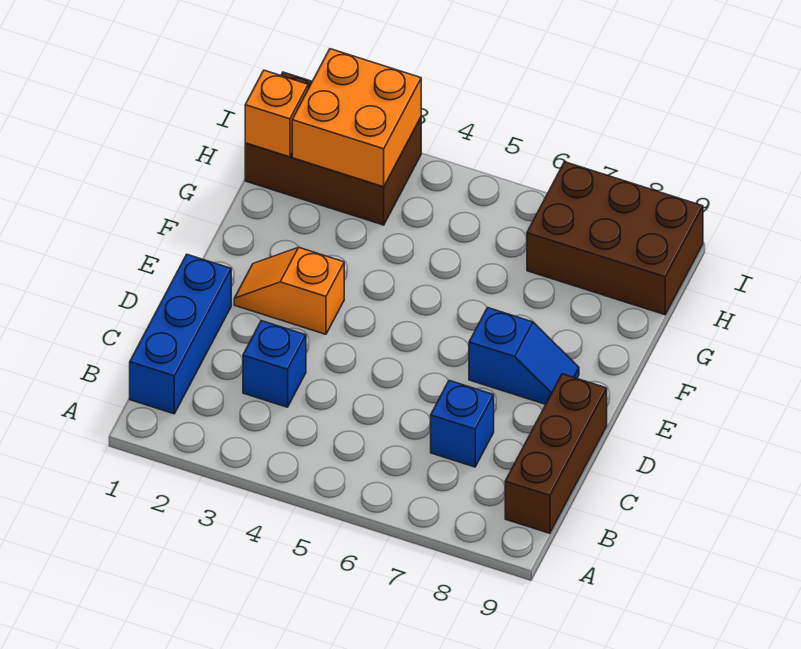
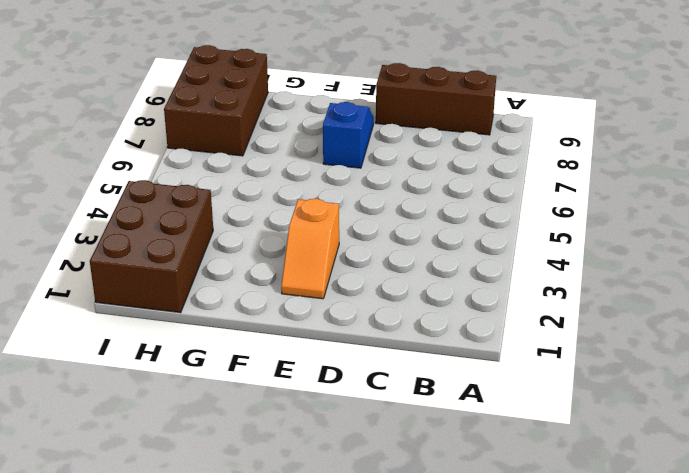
none -> blue brick B1:D1 level 1
none -> blue brick C3 level 1

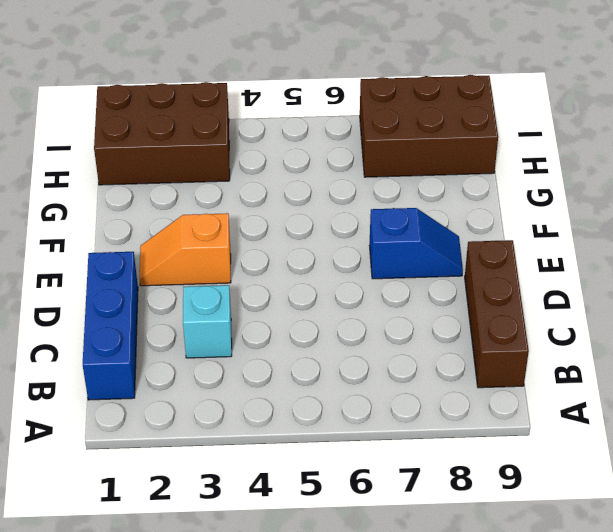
cyan brick C3 level 1 -> blue brick C3 level 1
none -> blue brick C7 level 1
none -> orange brick H1 level 2

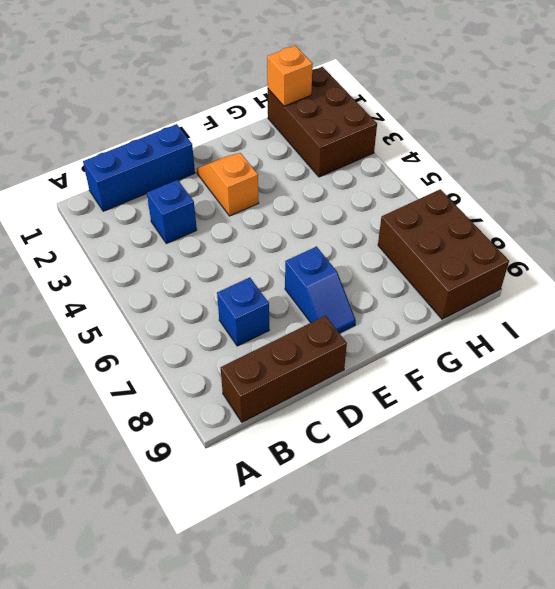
none -> orange brick H2:I3 level 2

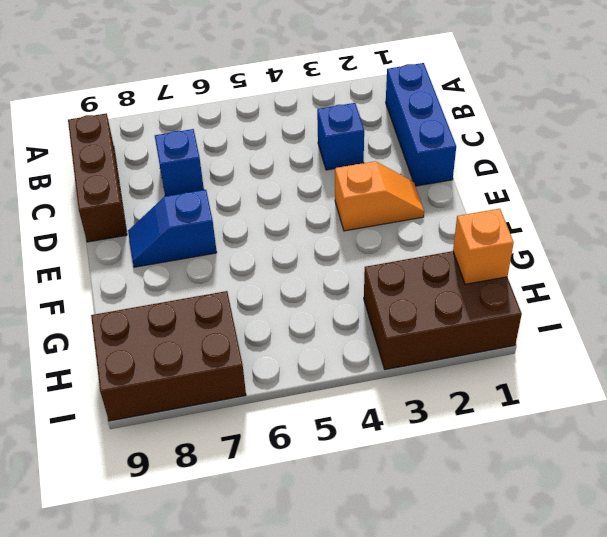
none -> orange brick H2:I3 level 2

